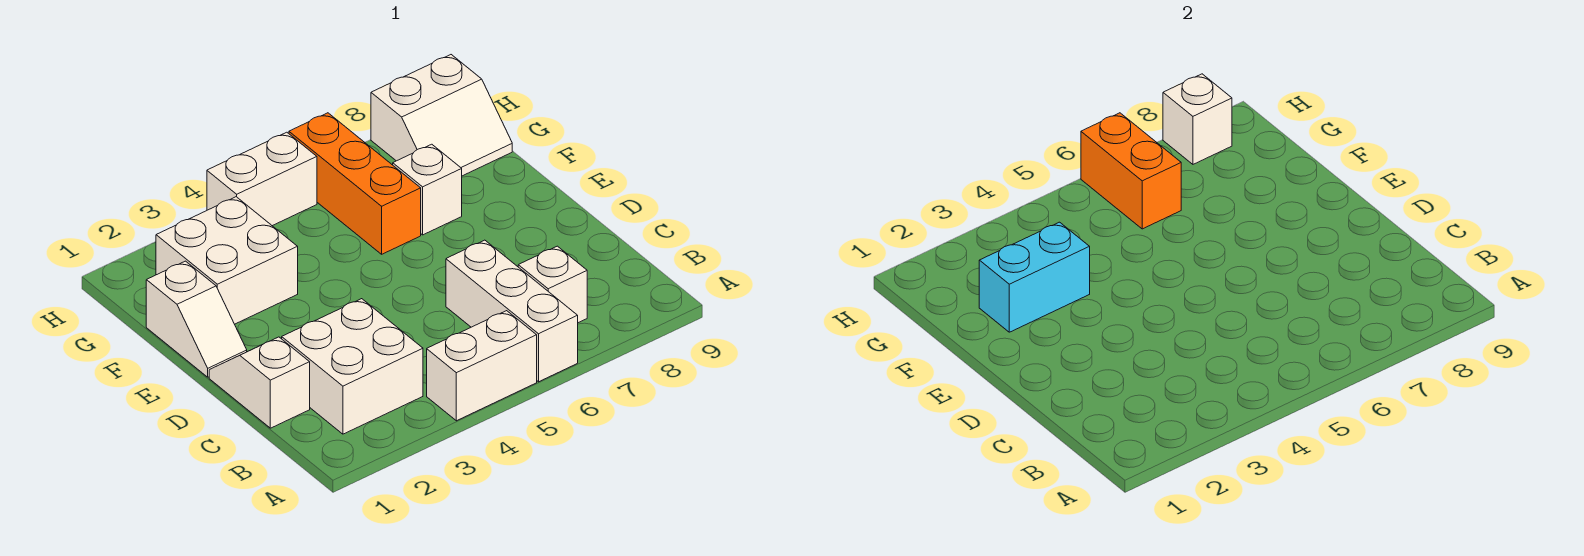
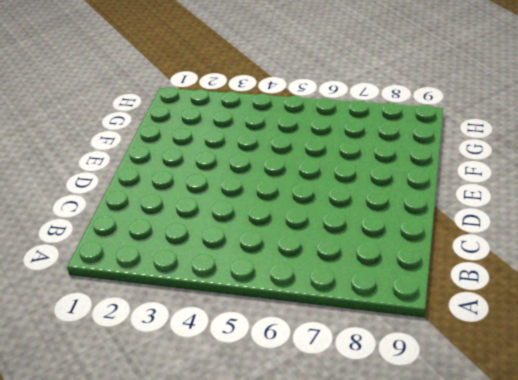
none -> white brick A4:A5 level 1
none -> white brick A6:C6 level 1
none -> white brick B2:C3 level 1

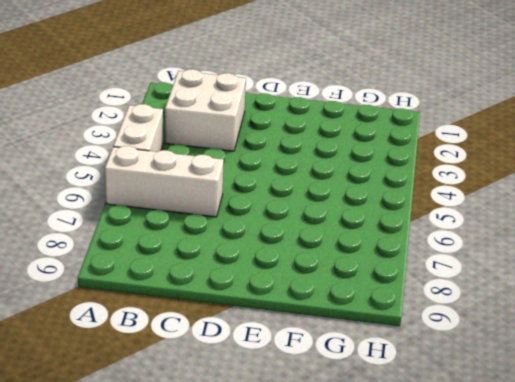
none -> white brick B7 level 1
none -> white slope C1:D1 level 1 top C
none -> white slope E1:F1 level 1 top F

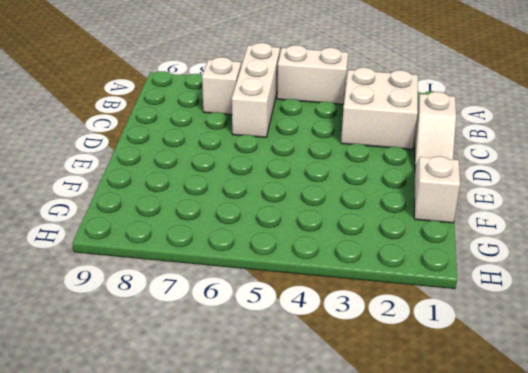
none -> white brick F2:G3 level 1
none -> orange brick F6:H6 level 1
none -> white brick F7 level 1

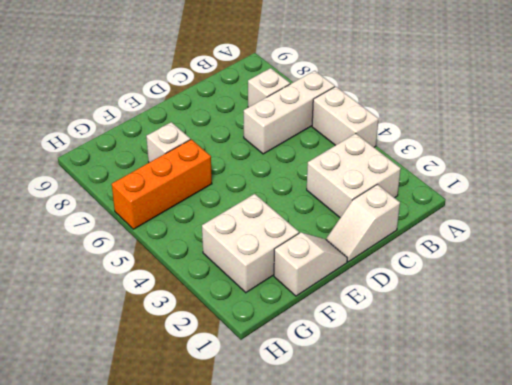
none -> white slope G8:H9 level 1 top H
none -> white brick H4:H5 level 1
none -> cyan brick F2:F3 level 2

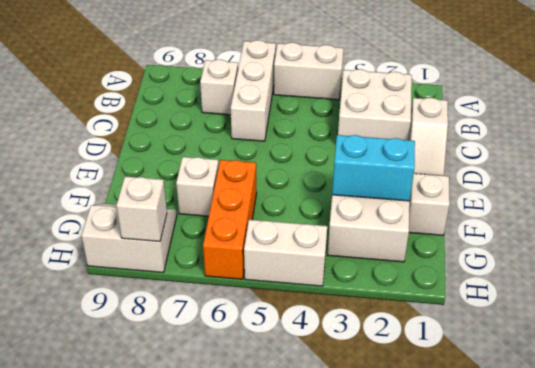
none -> orange brick G6:H6 level 2

